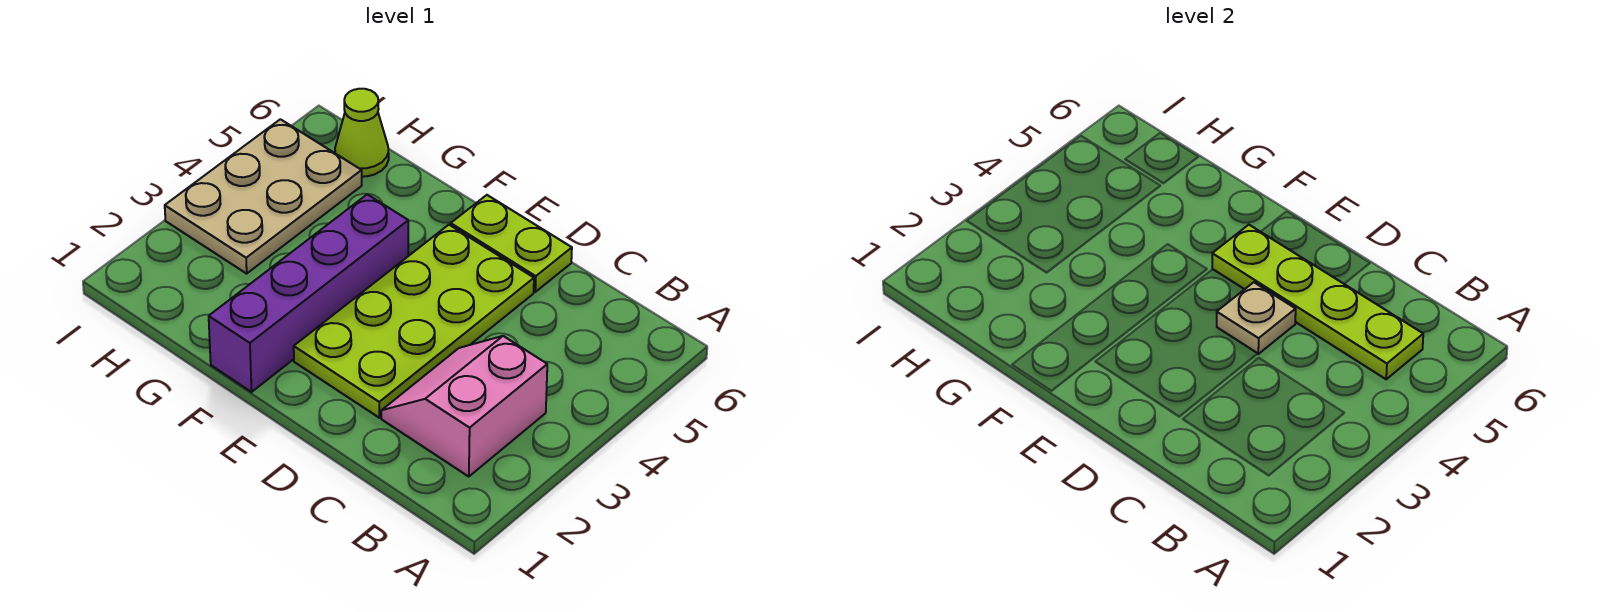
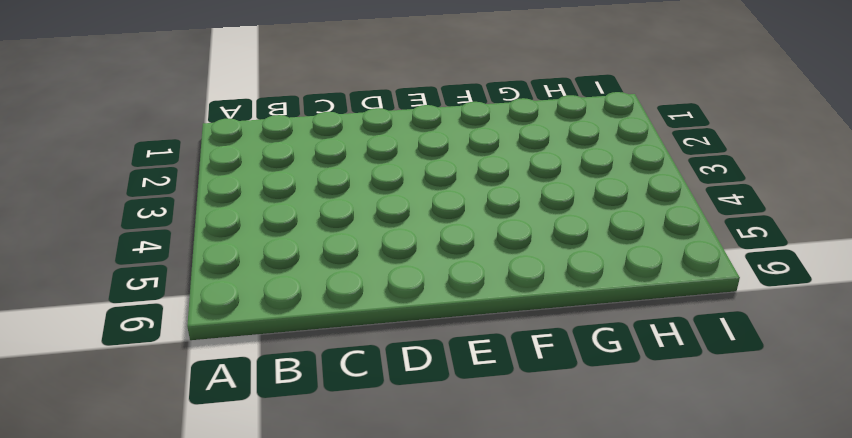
none -> pink slope B2:C3 level 1 top B
none -> lime plate D2:E5 level 1

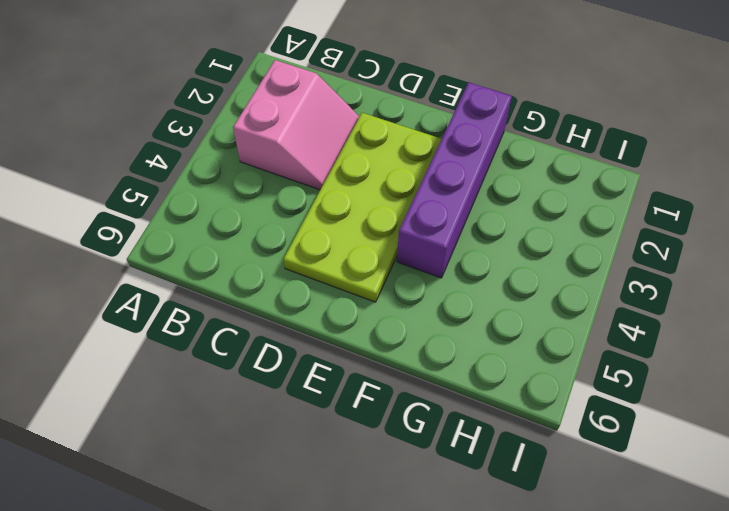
none -> lime plate D6:E6 level 1
none -> tan plate H3:I5 level 1

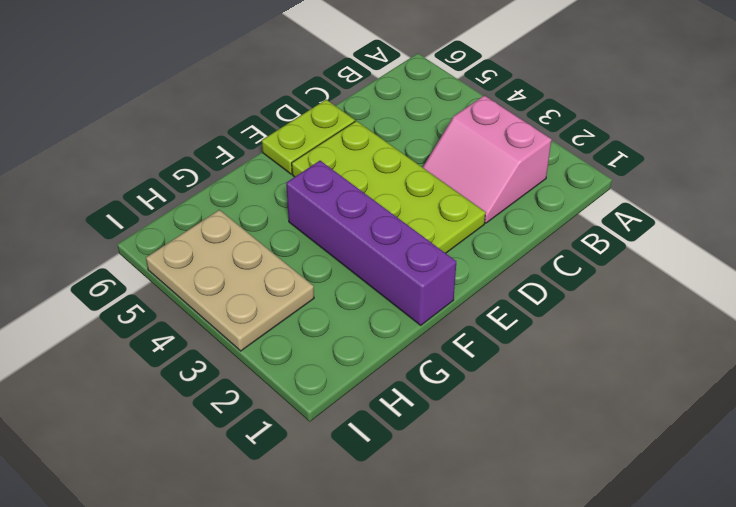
none -> lime cone H6 level 1
none -> lime plate B5:E5 level 2

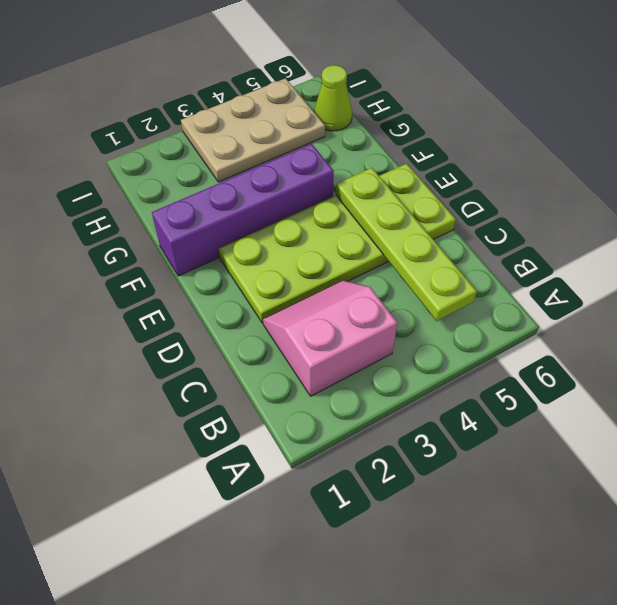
none -> tan plate D4 level 2

